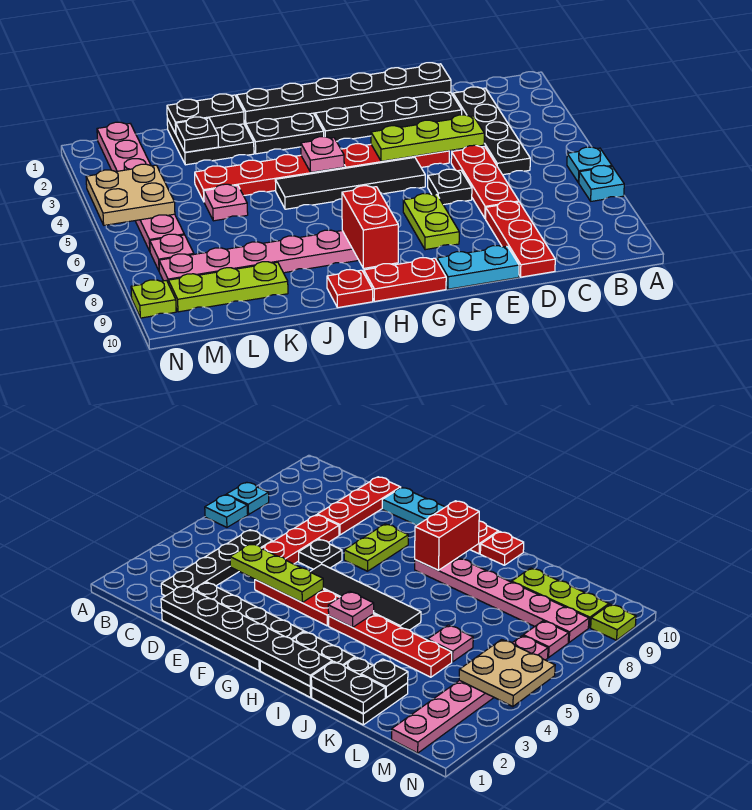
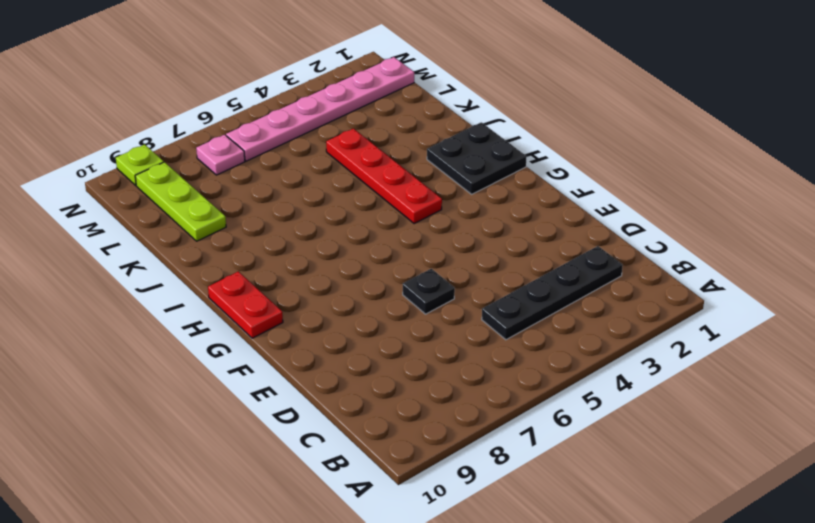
none -> cyan plate A6 level 1
none -> cyan plate A7 level 1
none -> black plate D1:G2 level 1

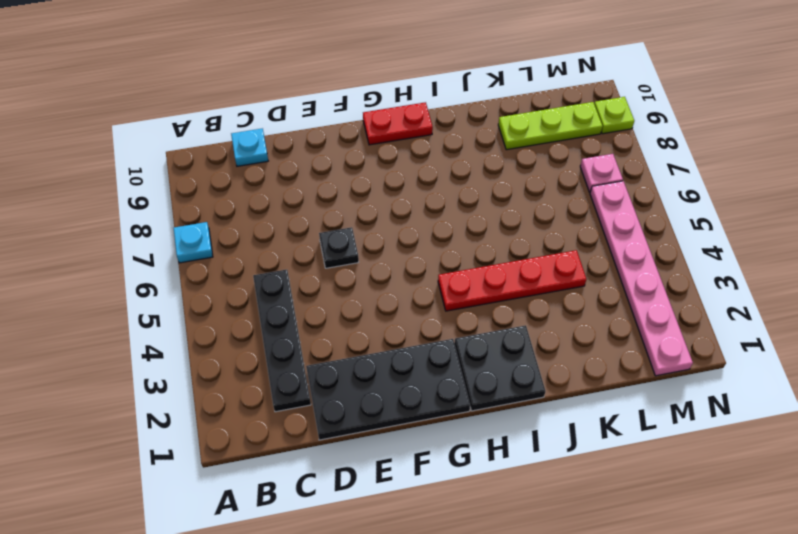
cyan plate C10 level 1 -> cyan plate A6 level 1
none -> red plate D5:D7 level 1
none -> red plate D8:D10 level 1
none -> red plate E4:G4 level 1

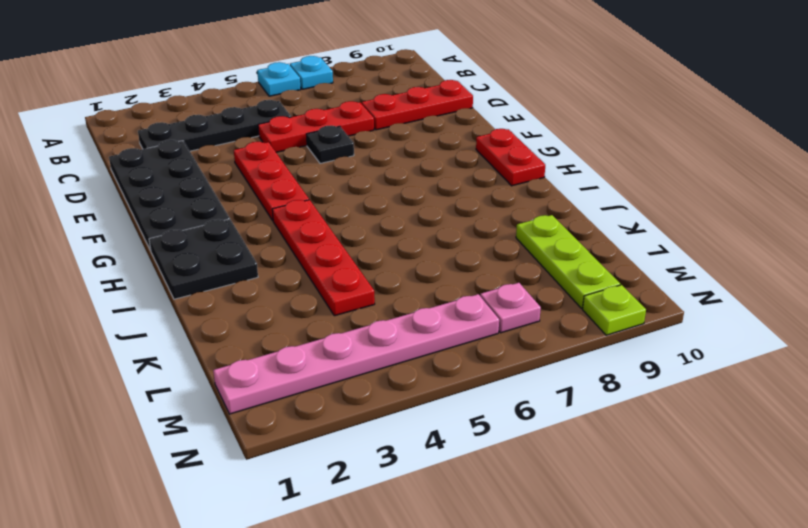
none -> cyan plate E10:F10 level 1
none -> black tile F5:I5 level 1
none -> lime plate F7:F8 level 1

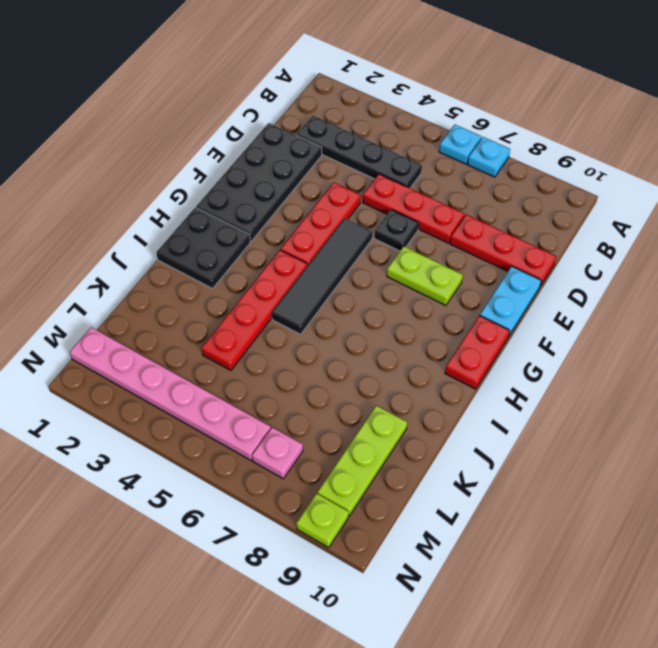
none -> pink plate H8:M8 level 1
none -> red plate I10 level 1
none -> black plate J1:K2 level 1

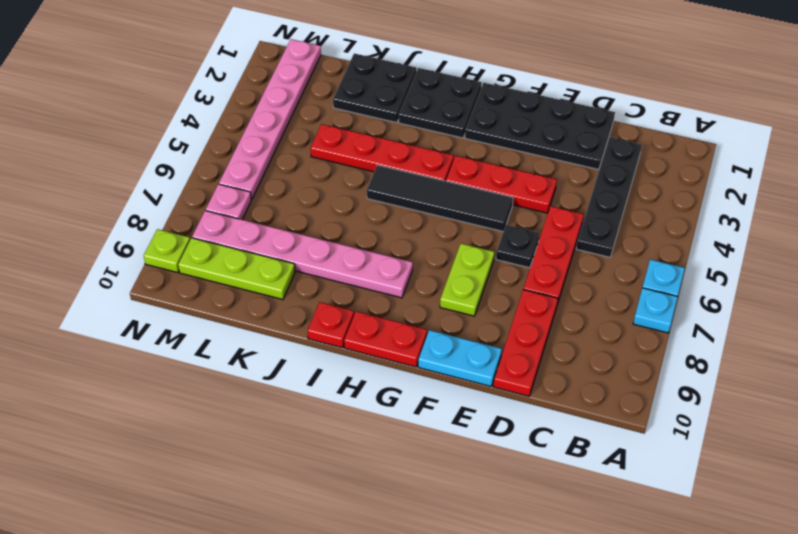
none -> pink plate K5 level 1
none -> black plate D1:I1 level 2
none -> lime plate D4:F4 level 2

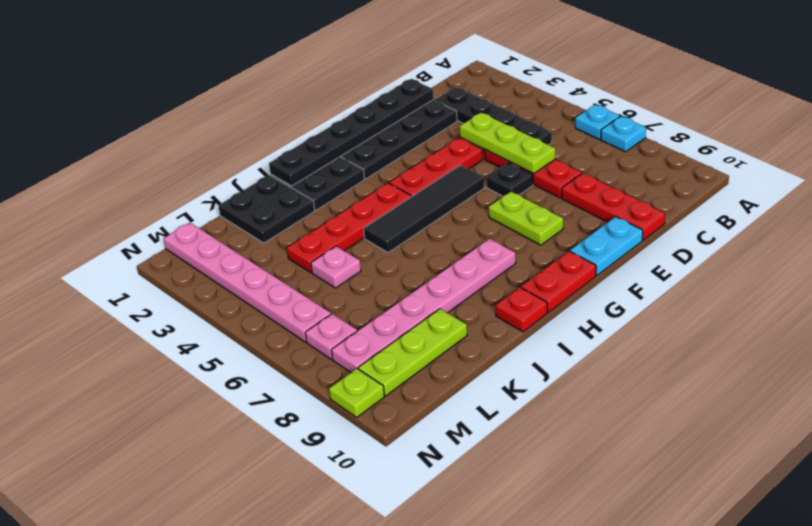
lime plate D4:D6 level 2 -> lime plate D4:F4 level 2
none -> pink plate H4 level 2
none -> red brick H8:H9 level 2
none -> black plate J1:K1 level 2

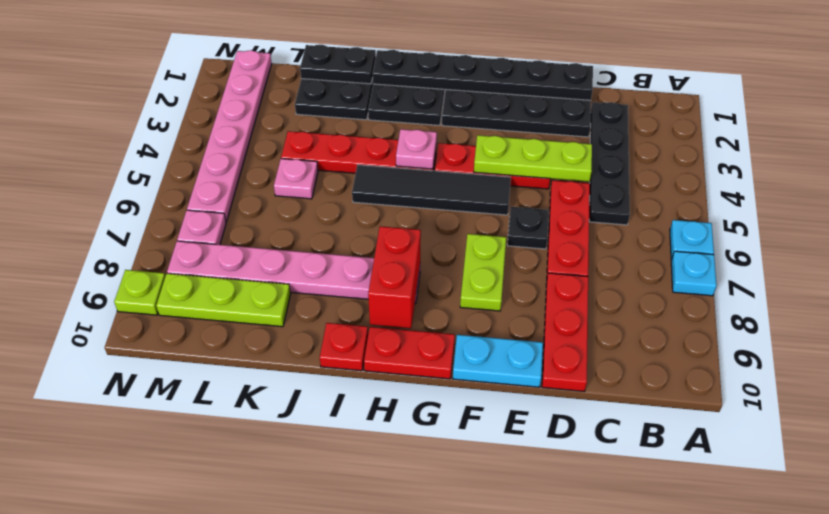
none -> black plate K2 level 2
none -> tan plate M4:N5 level 2

